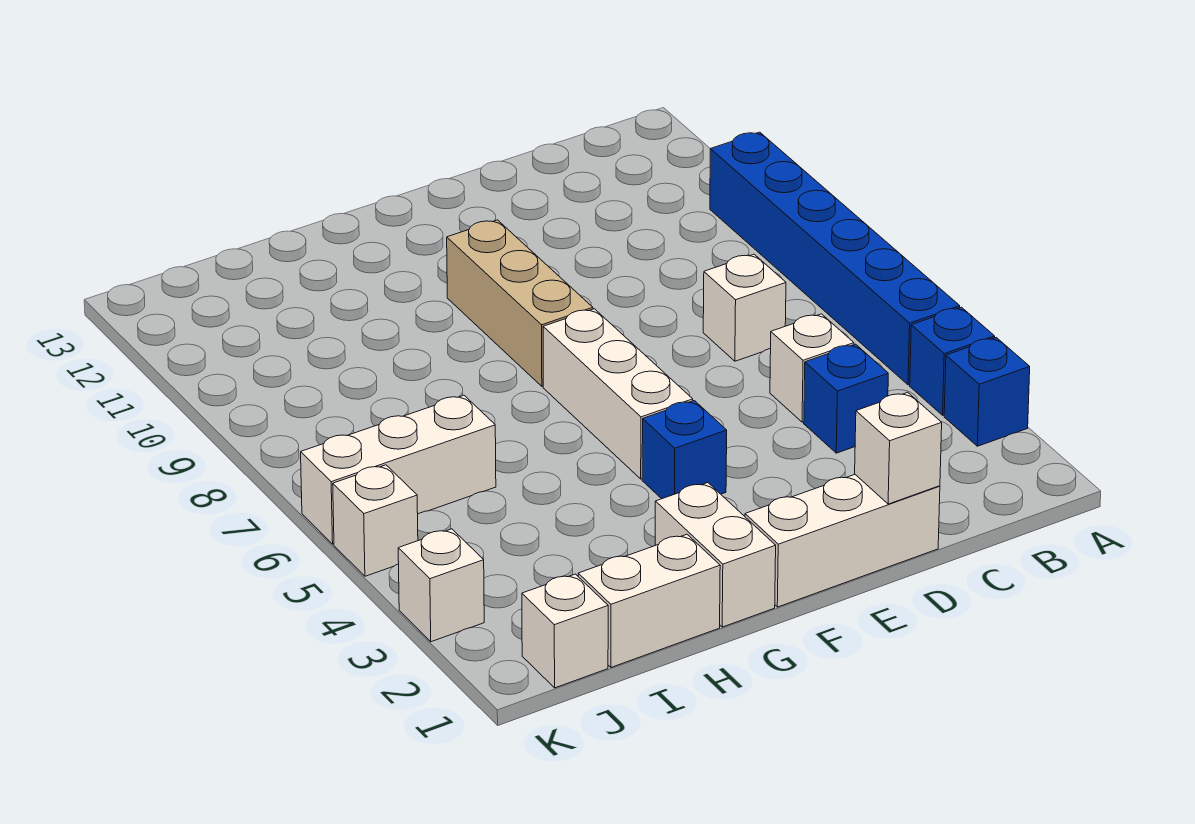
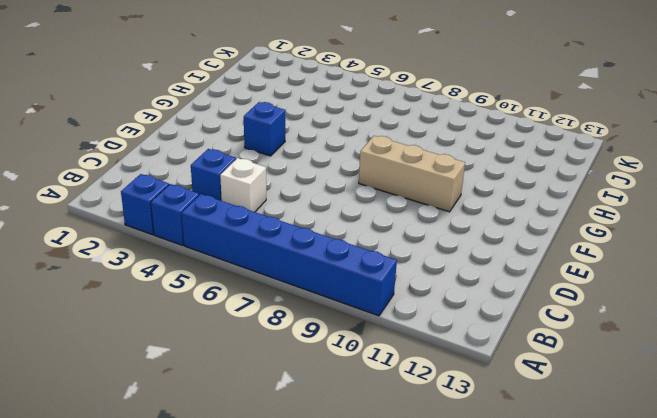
none -> white brick C7 level 1
none -> white brick D1:F1 level 1
none -> white brick F5:F7 level 1

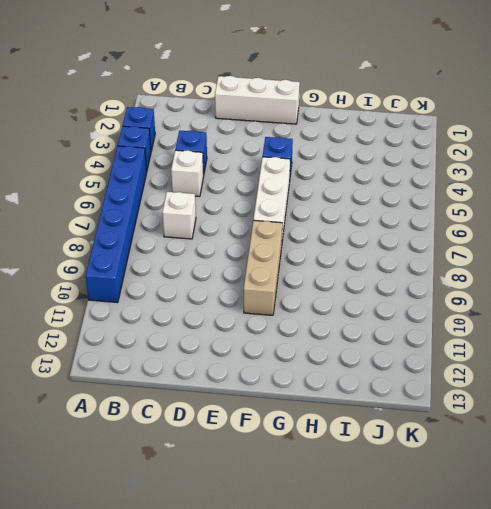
none -> white brick G1:G2 level 1
none -> white brick H1:I1 level 1
none -> white brick I6:K6 level 1

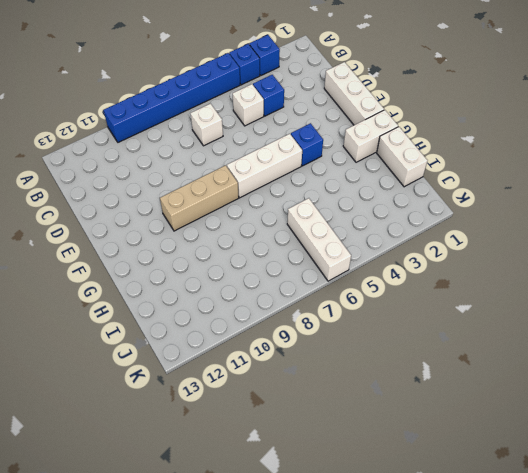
none -> white brick J1 level 1
none -> white brick K3 level 1
none -> white brick K5 level 1

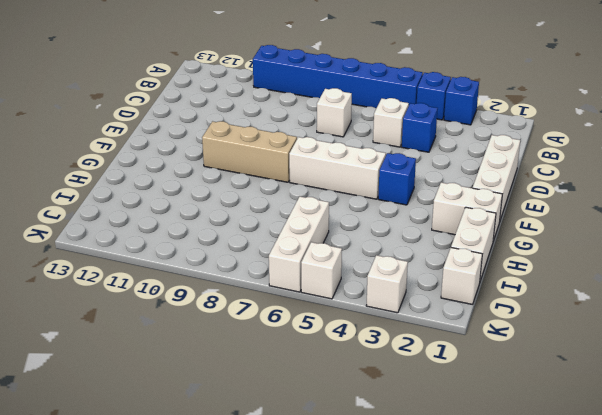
none -> white brick D1 level 2

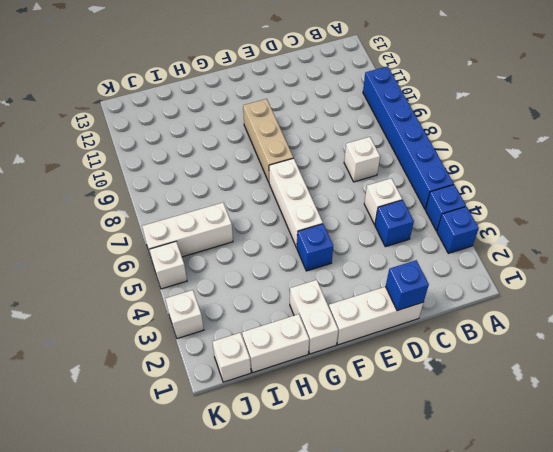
blue brick D1 level 2 -> white brick D1 level 2

